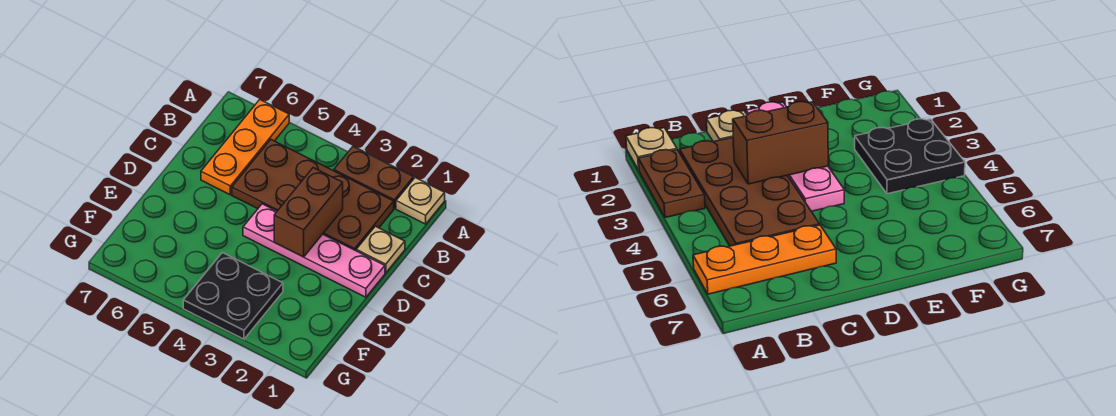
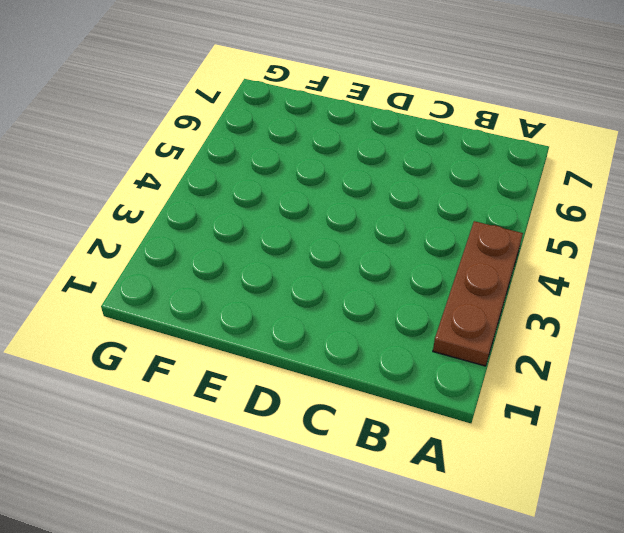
brown plate A2:A4 level 1 -> brown plate A2:A3 level 1
none -> tan plate A1 level 1
none -> orange plate A6:C6 level 1

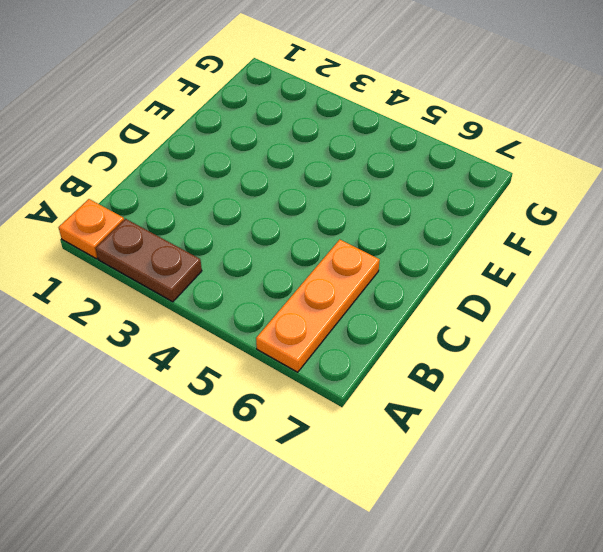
orange plate A1 level 1 -> tan plate A1 level 1
none -> brown plate B2:C5 level 1
none -> tan plate C1 level 1

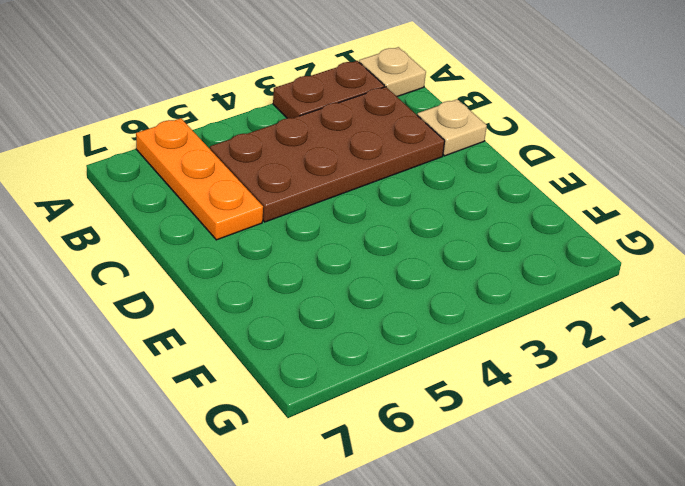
none -> pink plate D1:D4 level 1
none -> black plate F3:G4 level 1

